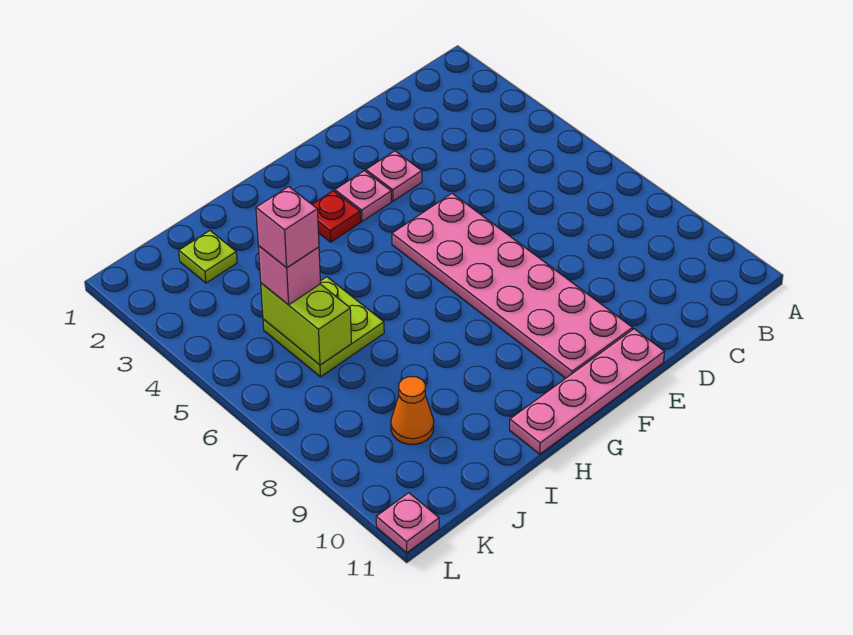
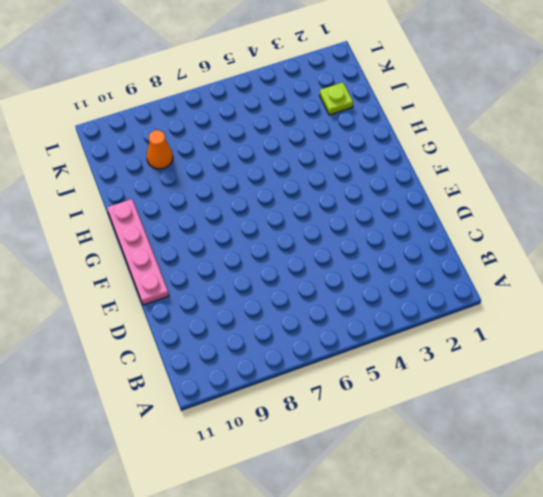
none -> pink plate E3 level 1
none -> pink plate E5:F10 level 1
none -> pink plate F3 level 1

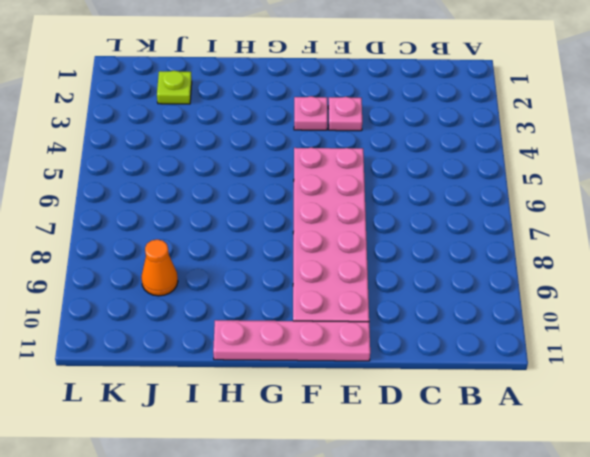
none -> red plate G3 level 1
none -> lime plate I5:J6 level 1
none -> pink plate L11 level 1

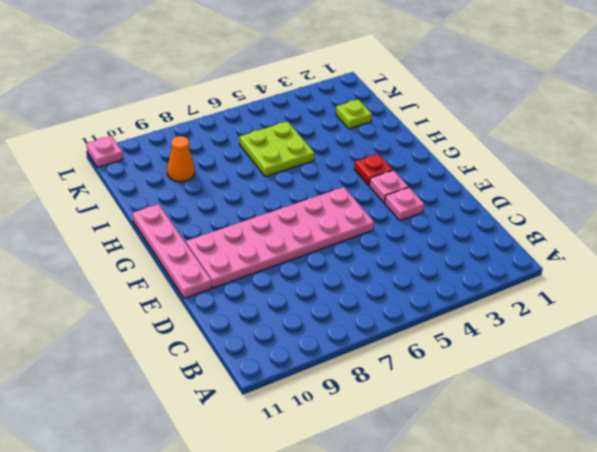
none -> lime brick J5:J6 level 2
none -> pink brick J5 level 3
none -> pink brick J5 level 4

